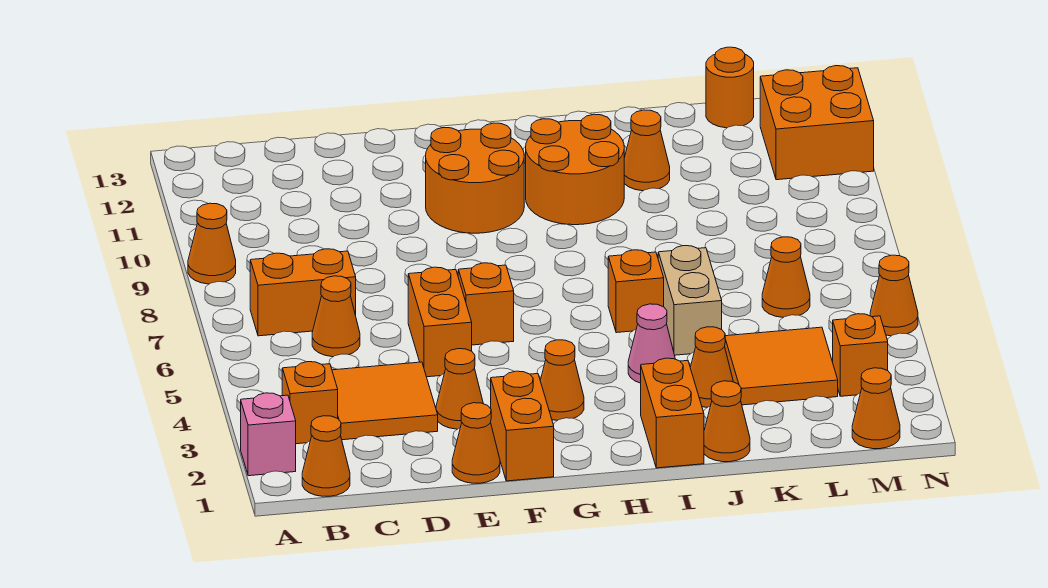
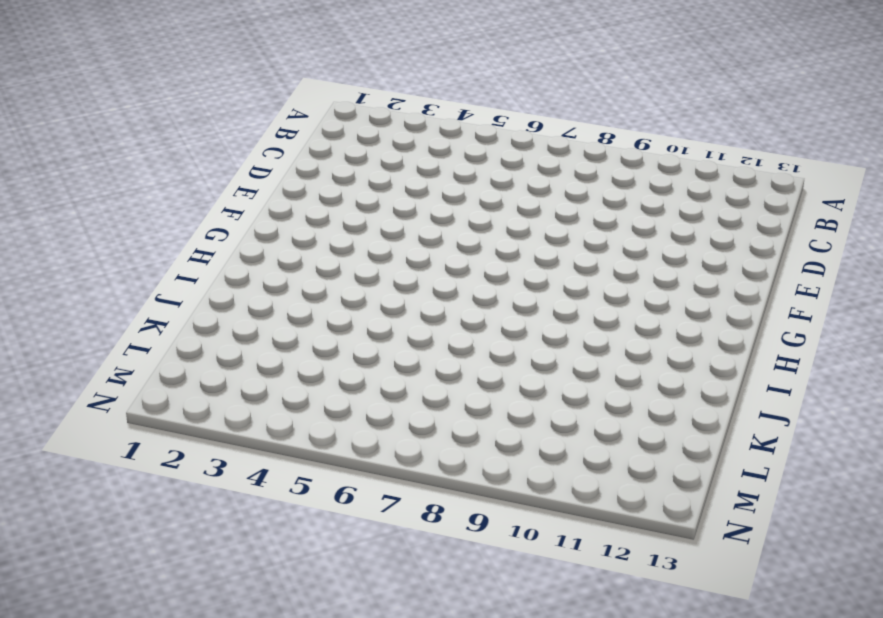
none -> pink brick A2 level 1
none -> orange cone A9 level 1
none -> orange cone B1 level 1

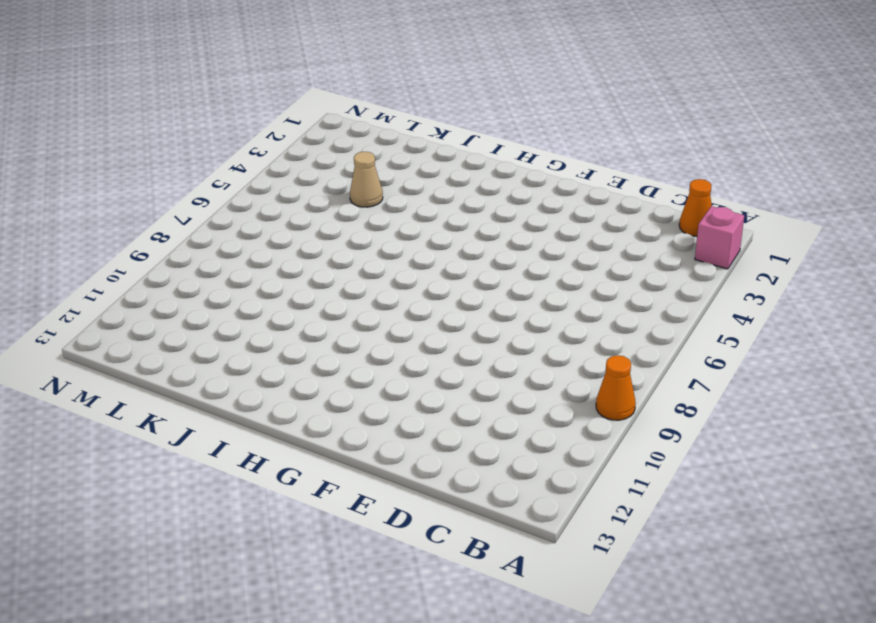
tan cone K4 level 1 -> orange tile K3:L4 level 1
none -> orange brick B3 level 1
none -> orange brick B7:C7 level 1
none -> orange tile C3:D4 level 1

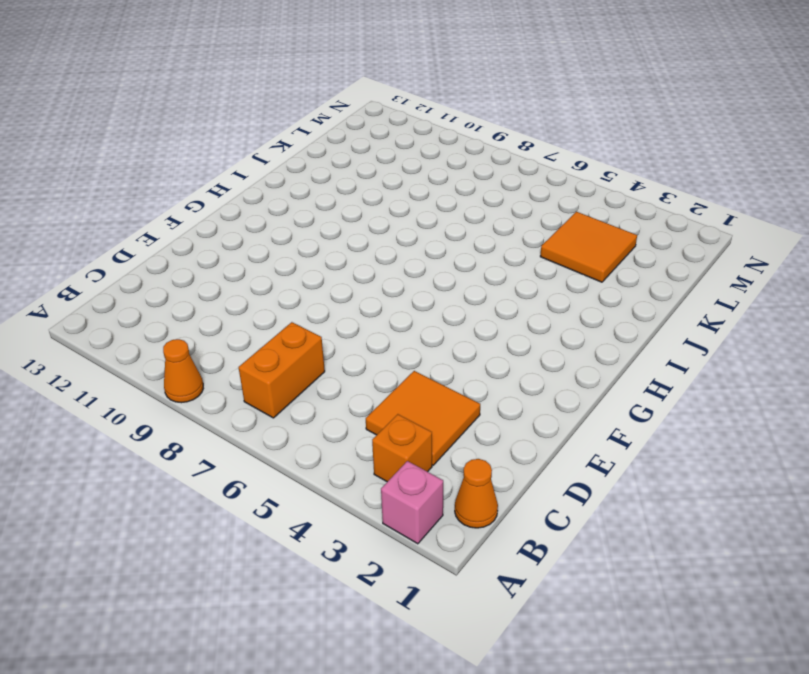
none -> orange cone C6 level 1
none -> orange cone E1 level 1
none -> orange cone E3 level 1

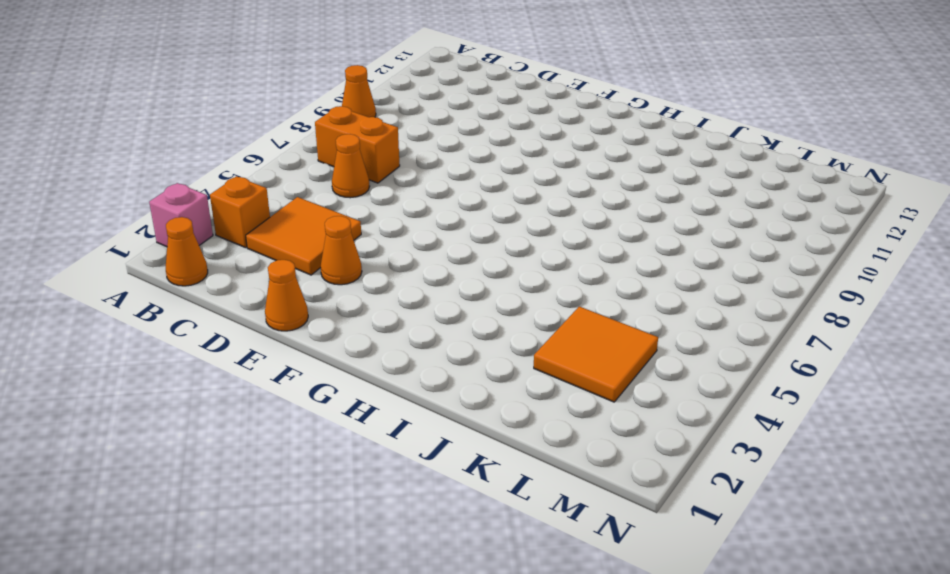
none -> orange brick E5:E6 level 1
none -> orange brick F1:F2 level 1
none -> orange brick F6 level 1

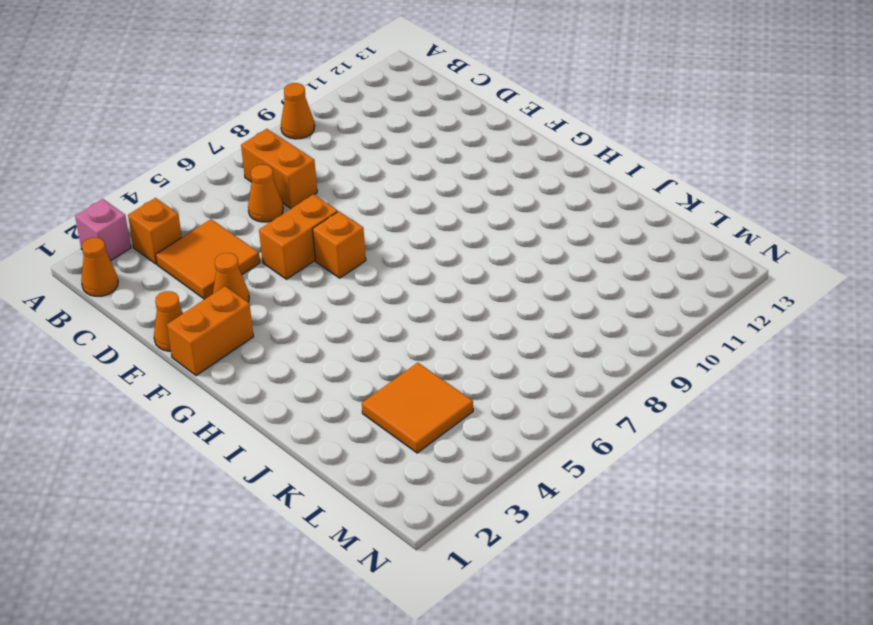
none -> orange round brick F10:G11 level 1
none -> orange cone G3 level 1
none -> orange round brick H10:I11 level 1

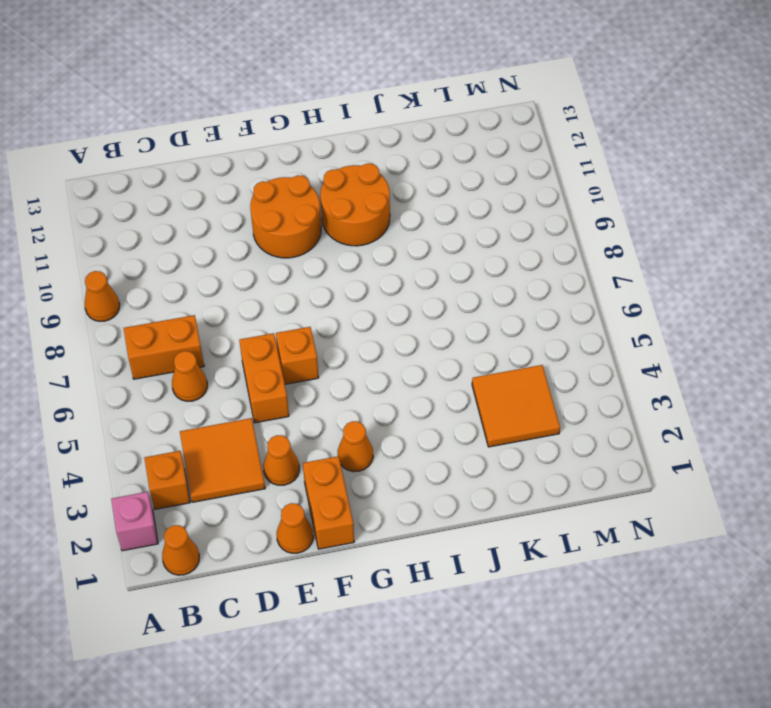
none -> orange brick I1:I2 level 1
none -> pink cone I4 level 1
none -> orange brick I6 level 1

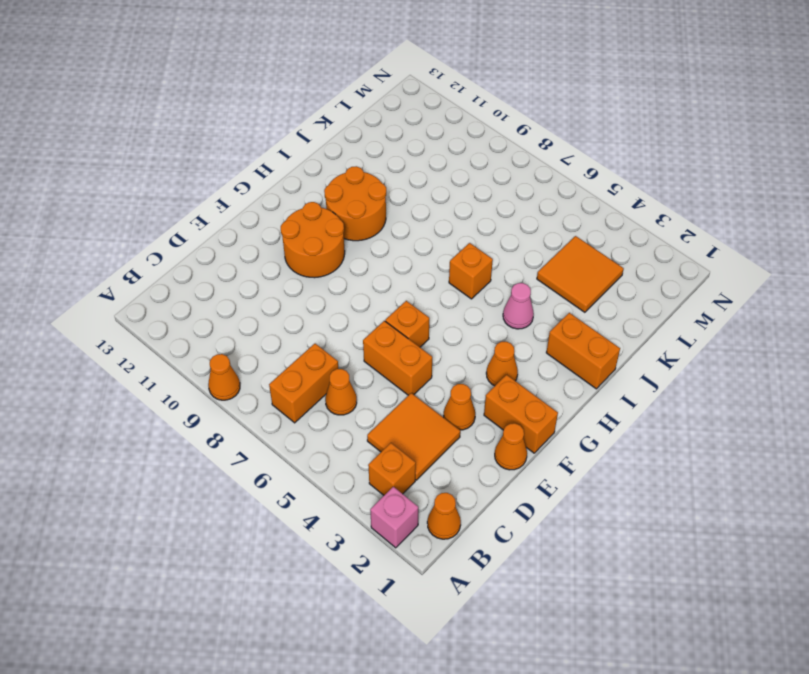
none -> orange cone J1 level 1
none -> orange cone J3 level 1
none -> tan brick J5:J6 level 1

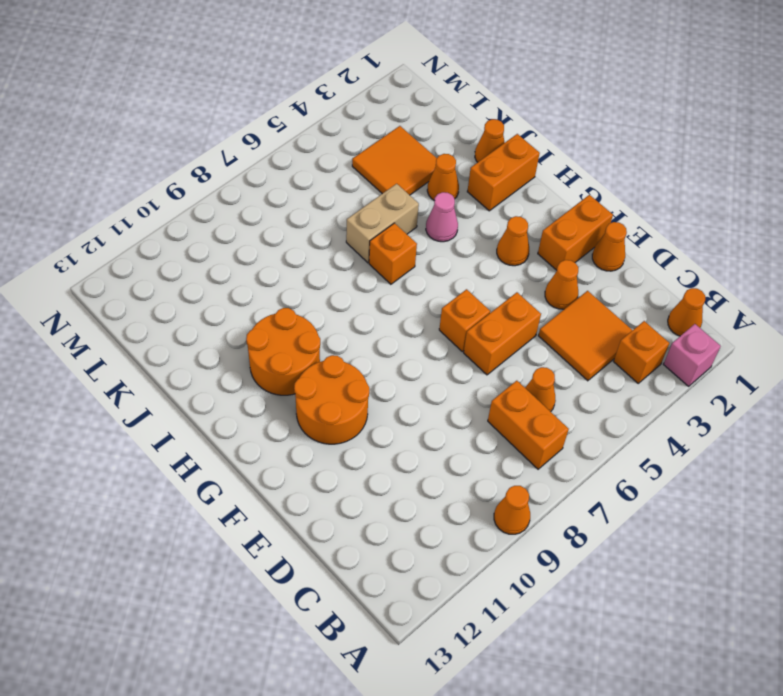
none -> orange cone J11 level 1
none -> orange cone L6 level 1
none -> orange round brick L13 level 1

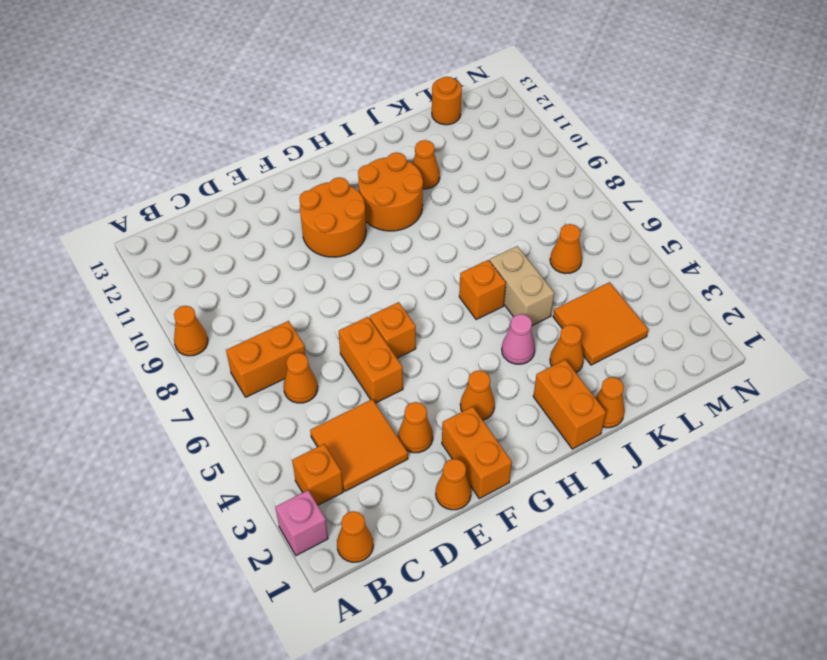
none -> orange cone M1 level 1
none -> orange brick M3 level 1
none -> orange brick M11:N12 level 1

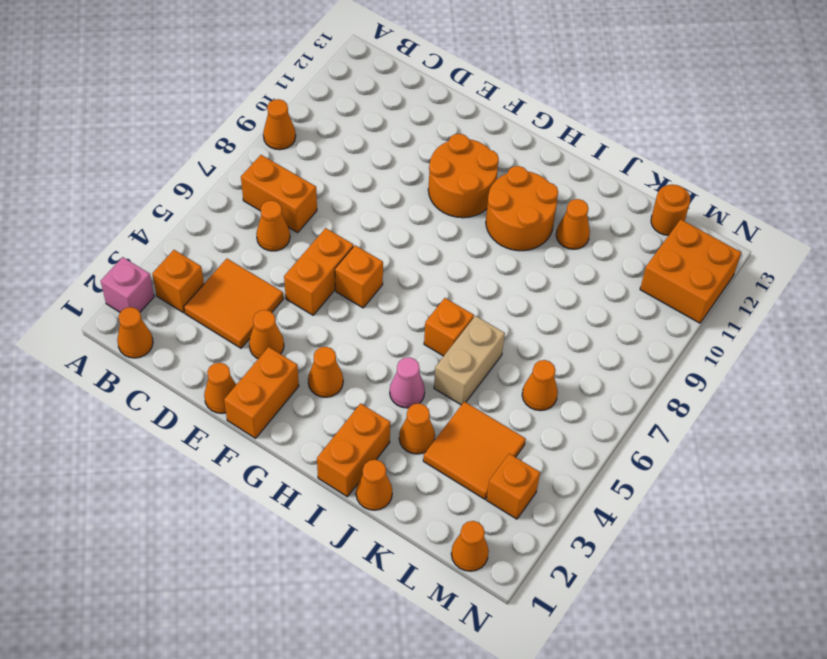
none -> orange cone N5 level 1

